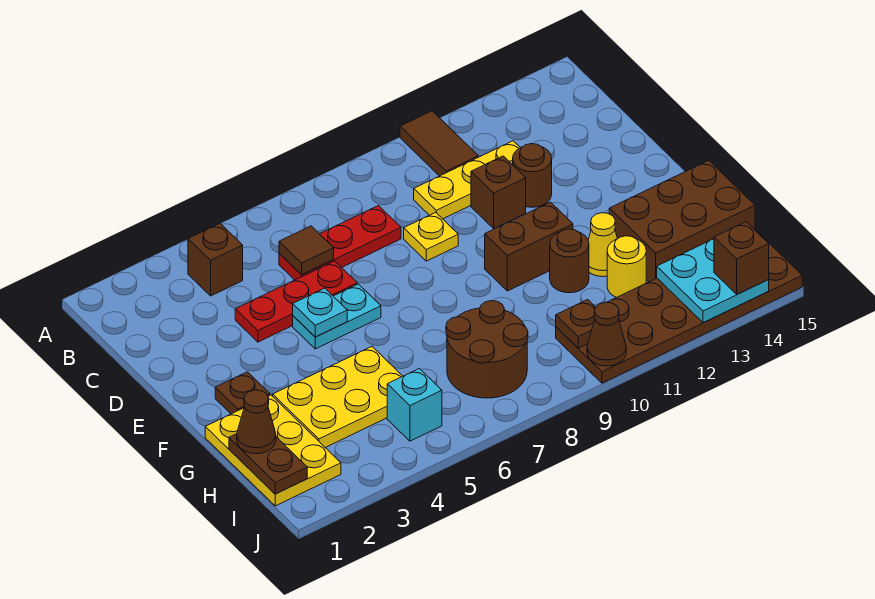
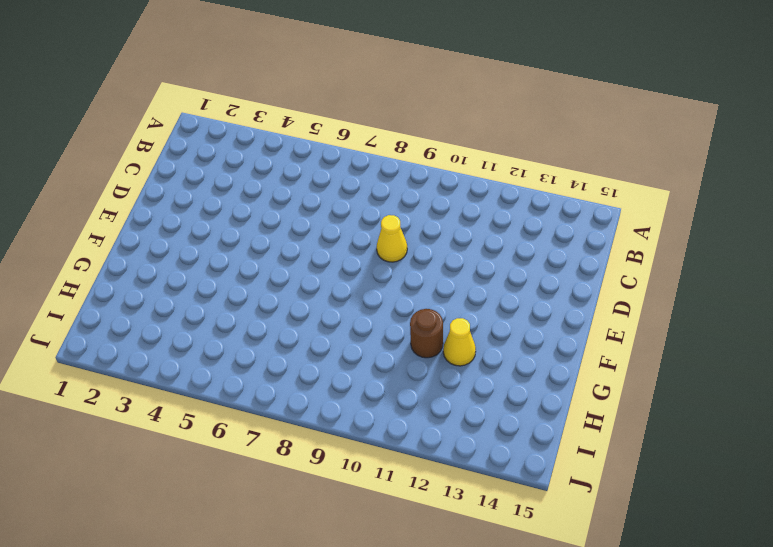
yellow cone D9 level 1 -> yellow plate D9 level 1
none -> brown tile A11:B11 level 1
none -> brown brick B4 level 1
none -> red plate C6:C8 level 1

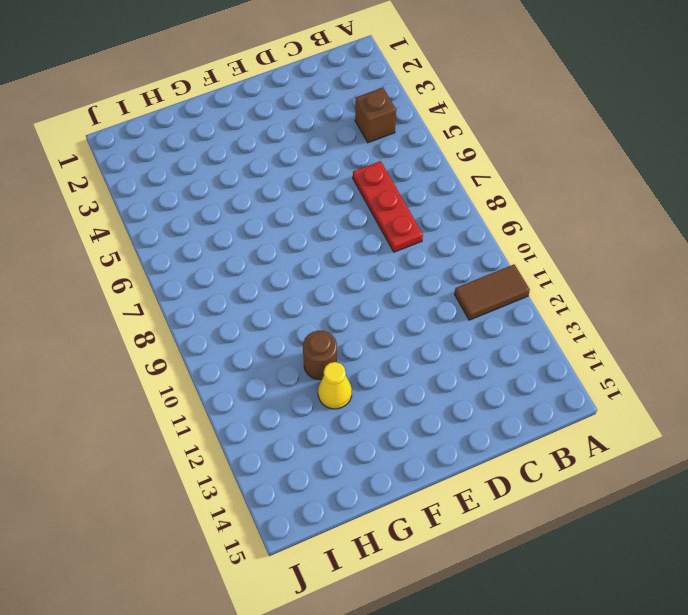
none -> yellow plate C10:C12 level 1
none -> red plate D4:D6 level 1
none -> yellow plate D9 level 1

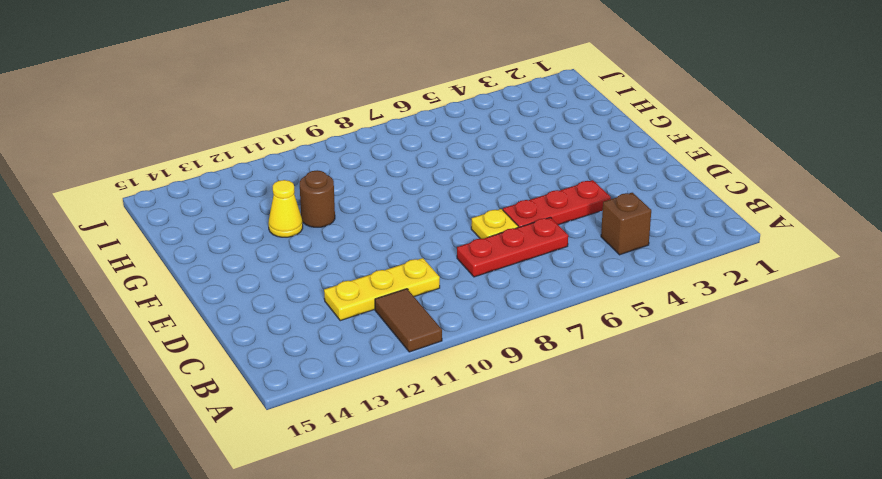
yellow plate D7 level 1 -> yellow plate D9 level 1
none -> brown brick D11 level 1
none -> brown round brick D12 level 1
none -> cyan plate E5:E6 level 1

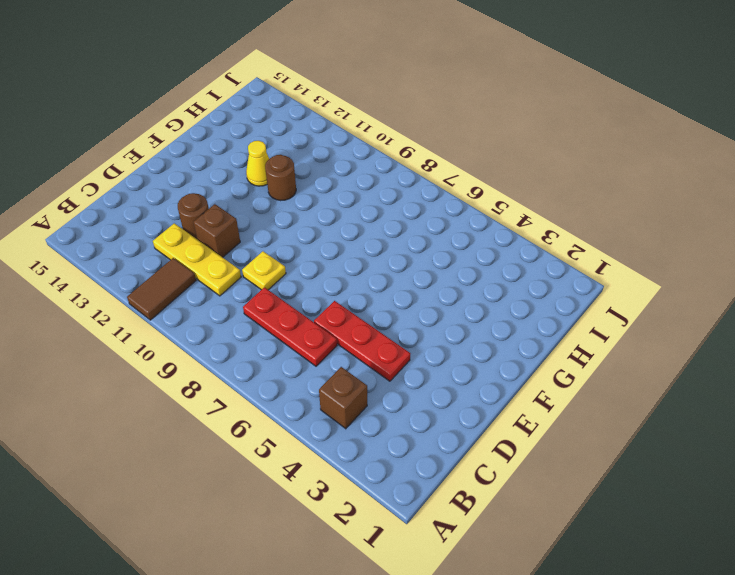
none -> cyan plate E5:E6 level 1
none -> brown plate F2 level 1
none -> brown brick F10:F11 level 1

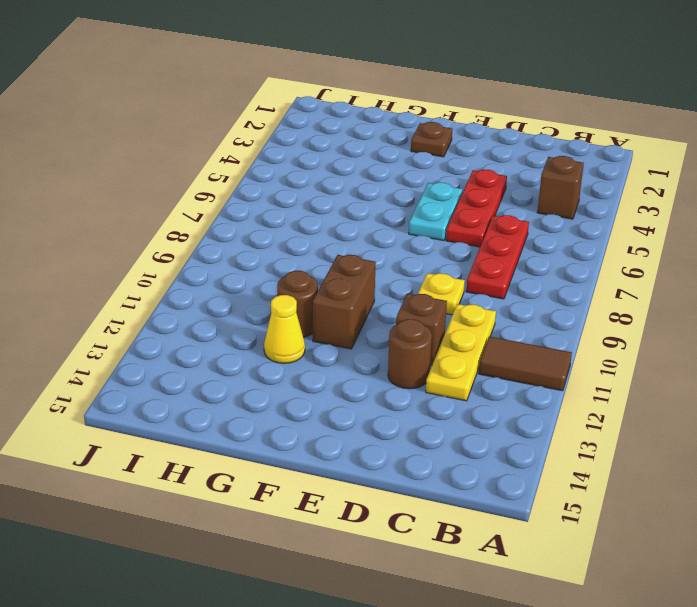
none -> yellow plate G1:I2 level 1
none -> yellow plate G3:H5 level 1
none -> brown brick G13:H15 level 1

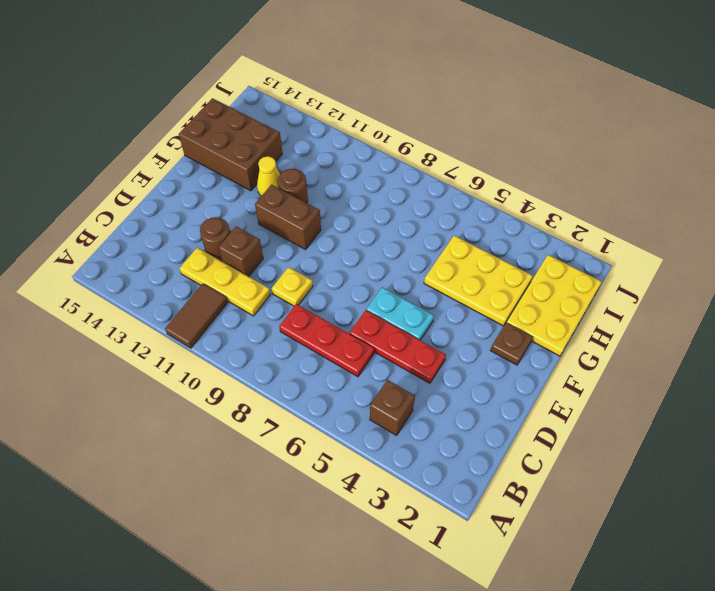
none -> brown round brick H7:I8 level 1
none -> yellow round brick H12 level 1
none -> cyan brick I5 level 1

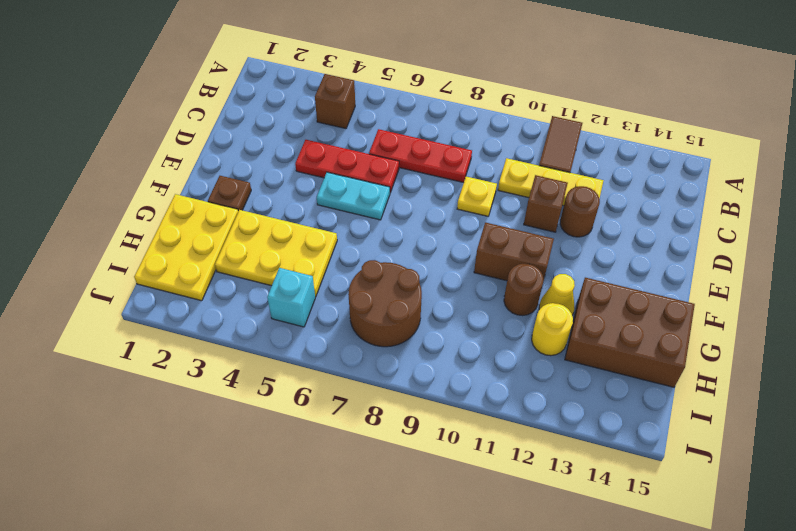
none -> brown plate I10:J15 level 1
none -> brown tile C6 level 2
none -> cyan plate E5 level 2

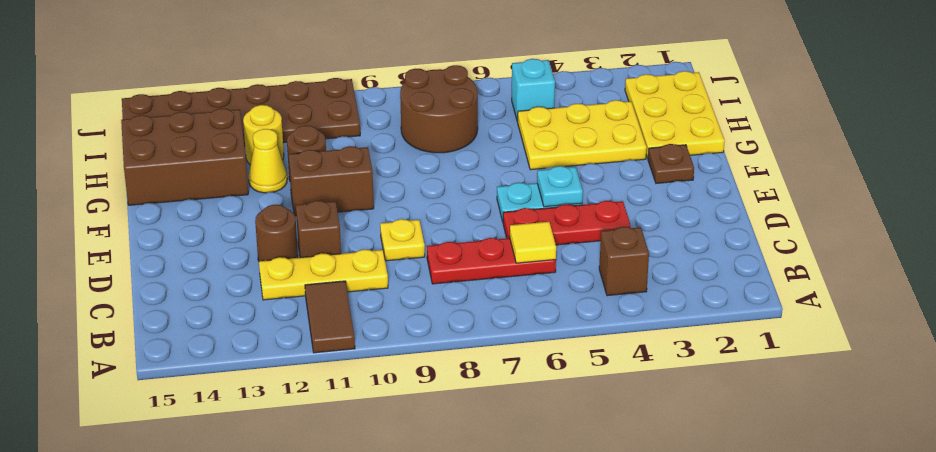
yellow tile C6 level 2 -> brown tile C6 level 2
none -> brown plate H1:I1 level 2
none -> brown plate I10 level 2
none -> cyan plate I13:J14 level 2

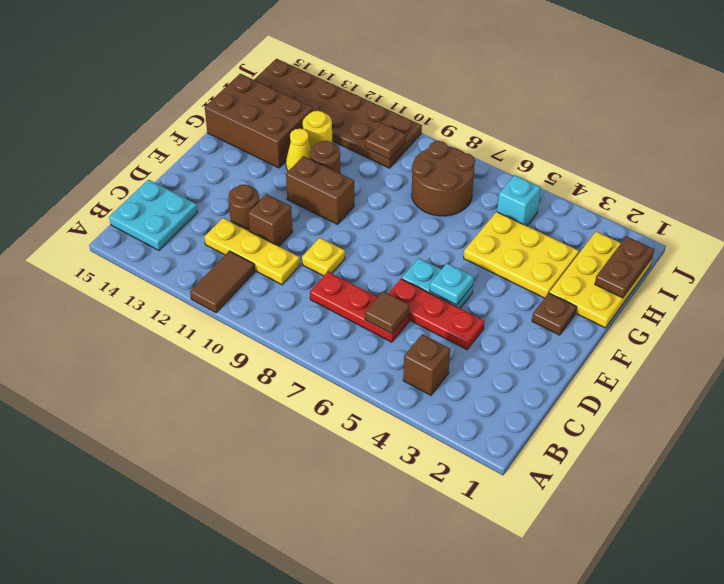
cyan plate B14:C15 level 1 -> cyan plate I13:J14 level 2
none -> brown cone J10 level 2
none -> brown cone H1 level 3
none -> brown brick J14 level 3

